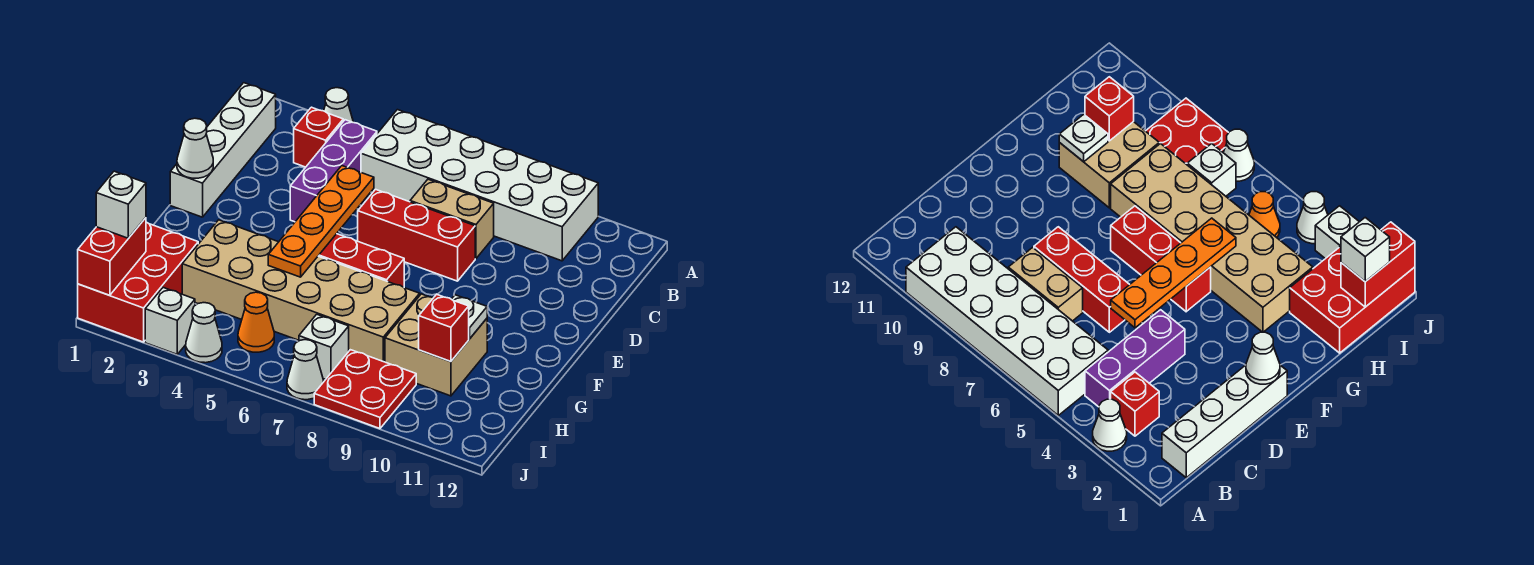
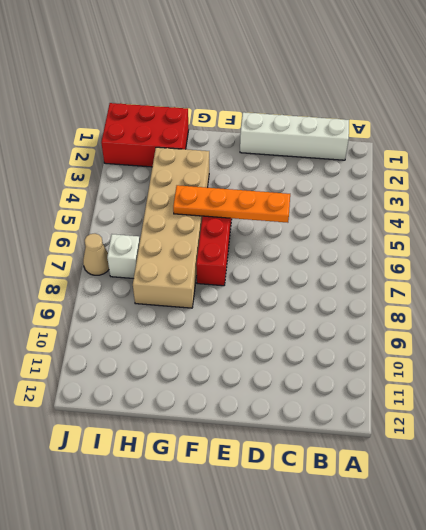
tan cone J7 level 1 -> white cone J7 level 1
none -> white cone A3 level 1
none -> white brick A5:B10 level 1
none -> red brick B3 level 1

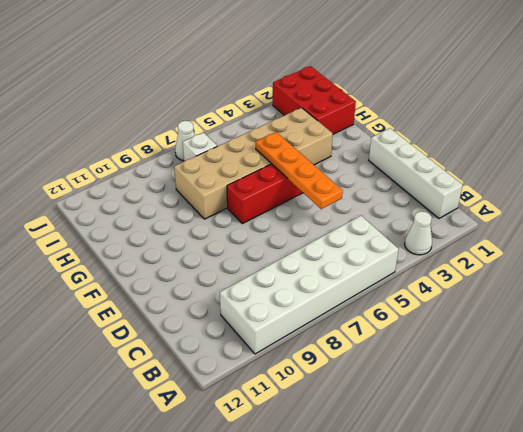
none -> red brick B3 level 1
none -> purple brick B4:D4 level 1
none -> tan brick C7:C8 level 1

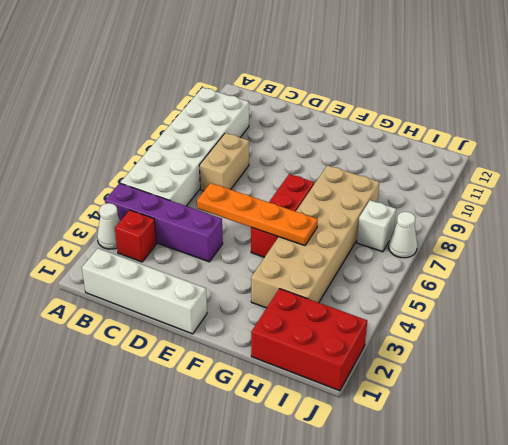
purple brick A4:D4 level 1 -> purple brick B4:D4 level 1
none -> red brick D6:D8 level 1
none -> tan brick G9:H10 level 1
none -> orange cone I5 level 1

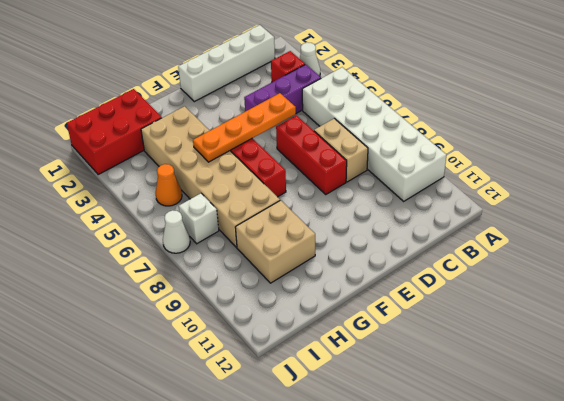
none -> red plate I8:J9 level 1
none -> white brick J3 level 1
none -> white cone J4 level 1

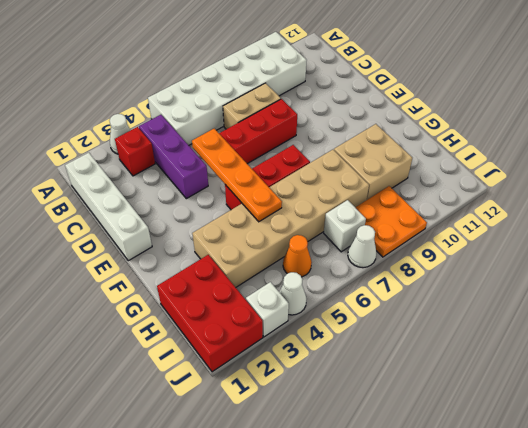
orange plate I8:J9 level 1 -> red plate I8:J9 level 1
none -> white cone E1 level 2
none -> white plate G10 level 2
none -> red brick H10 level 2

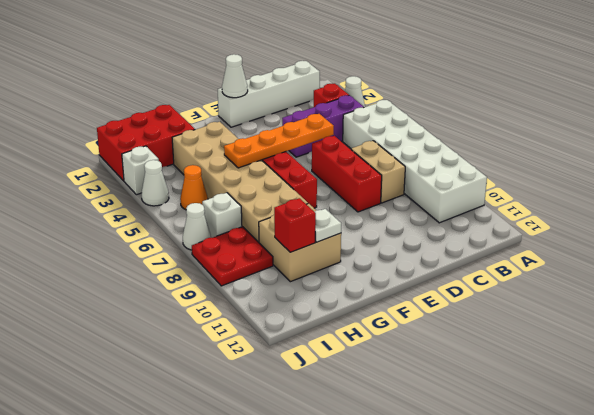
none -> red brick I1:J1 level 2
none -> white brick I1 level 3

